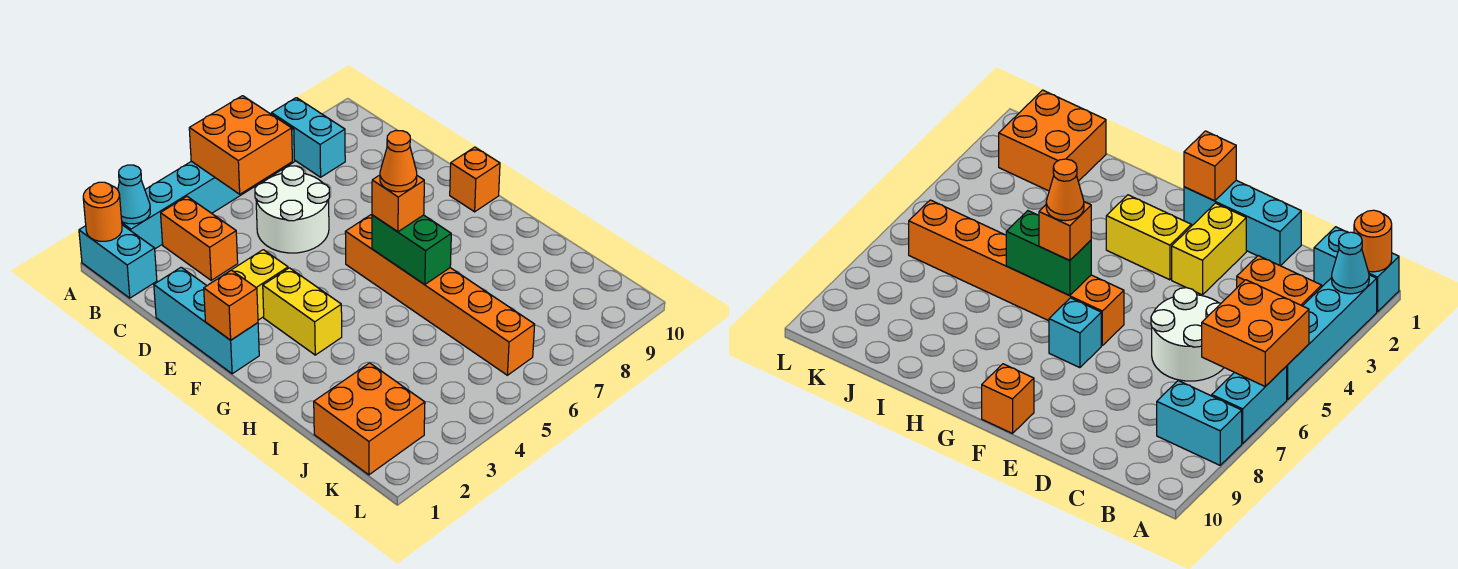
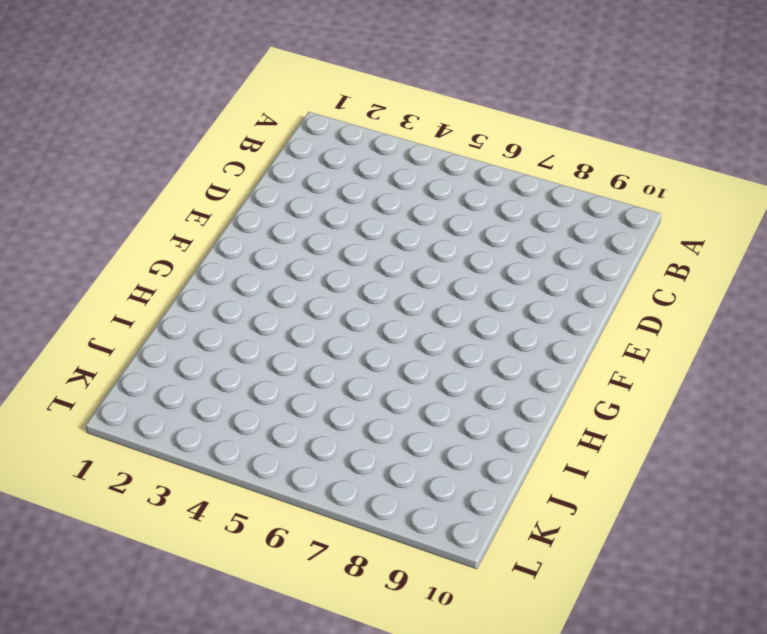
none -> cyan brick A1:B1 level 1
none -> cyan brick A2:A5 level 1
none -> cyan brick A6:A7 level 1

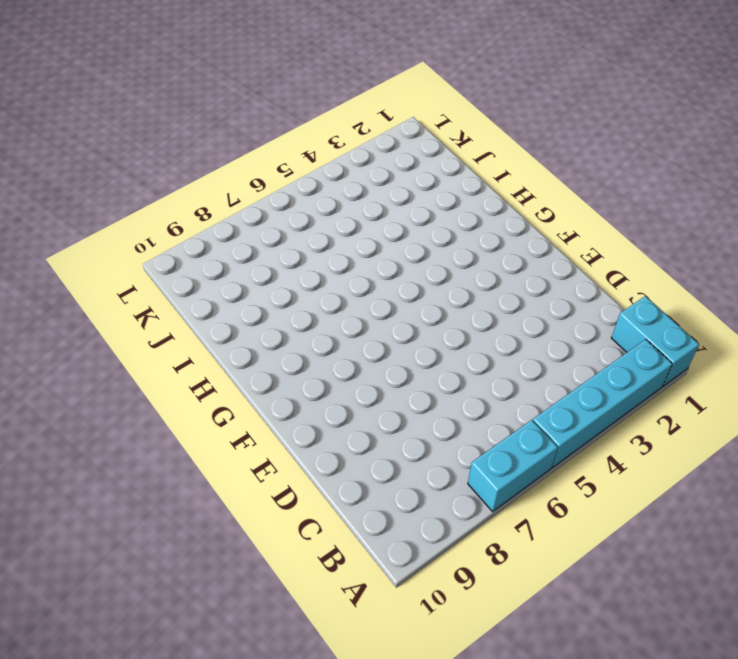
none -> cyan brick A8:B8 level 1
none -> orange brick B3:C3 level 1
none -> white round brick C5:D6 level 1

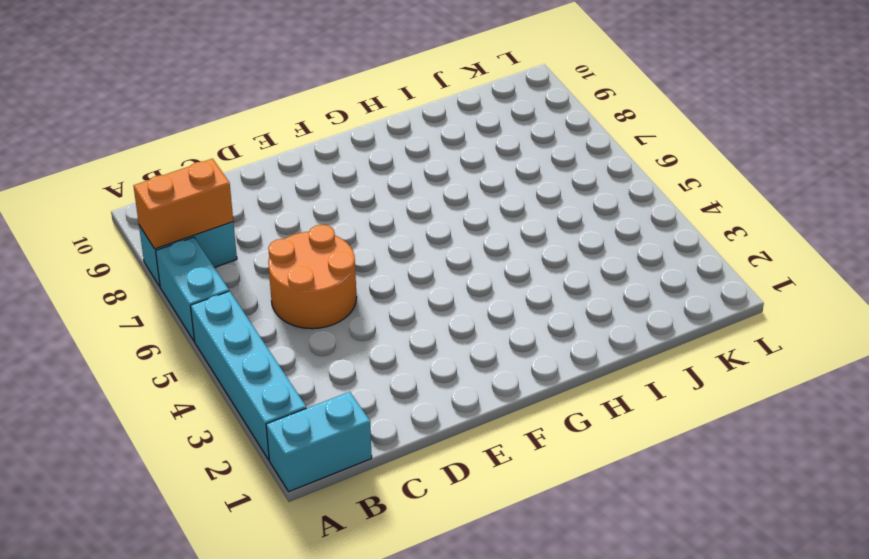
orange brick A8:B8 level 2 -> orange brick B3:C3 level 1
orange round brick C5:D6 level 1 -> white round brick C5:D6 level 1
none -> cyan brick D1:F1 level 1
none -> yellow brick E2:E3 level 1
none -> yellow brick F3:G3 level 1

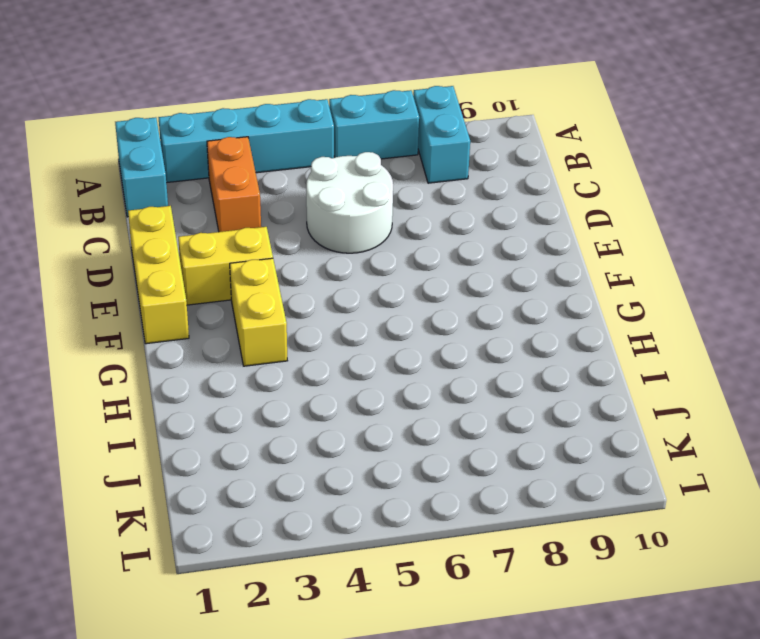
yellow brick D1:F1 level 1 -> cyan brick D1:F1 level 1
none -> orange brick F6:K6 level 1
none -> cyan brick F7 level 1
none -> orange brick F10 level 1

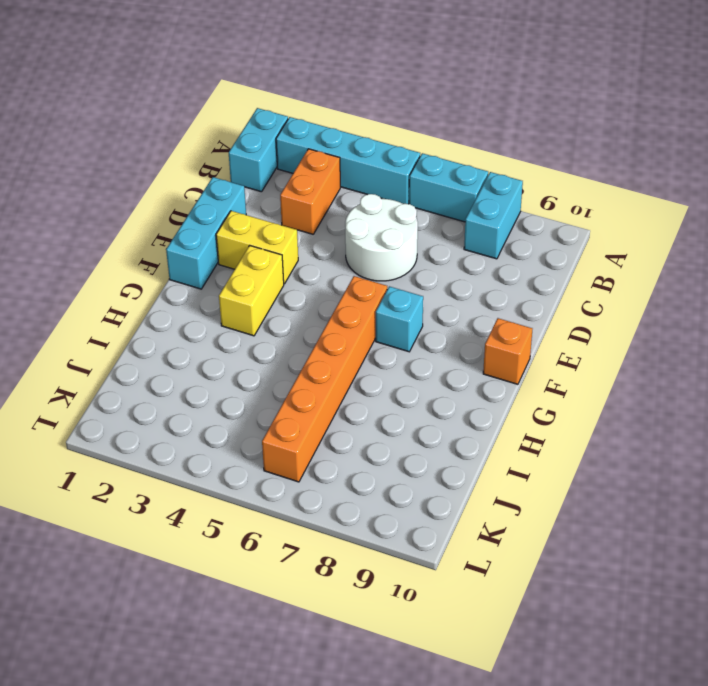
none -> orange brick J1:K2 level 1
none -> orange round brick A1 level 2
none -> cyan cone A2 level 2

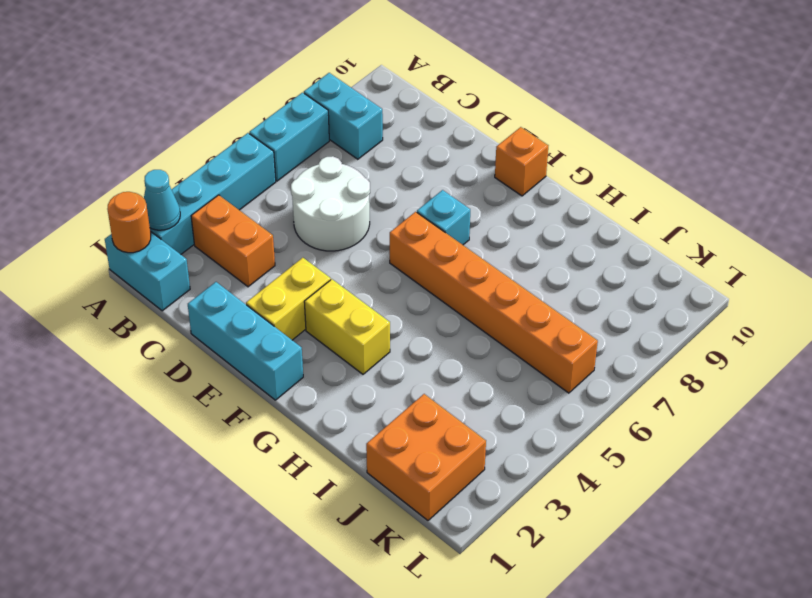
none -> orange brick A5:B6 level 2
none -> orange brick F1 level 2
none -> green brick G6:H6 level 2

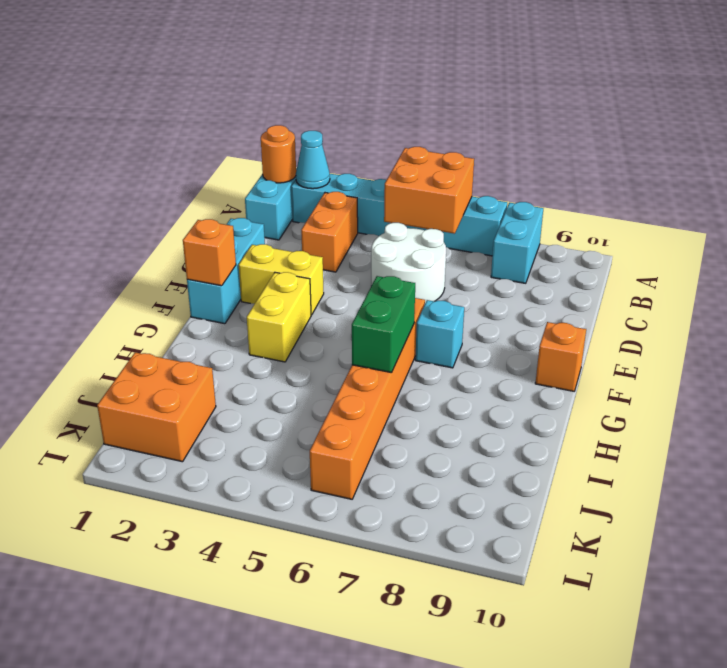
none -> orange brick G6 level 3
none -> orange cone G6 level 4

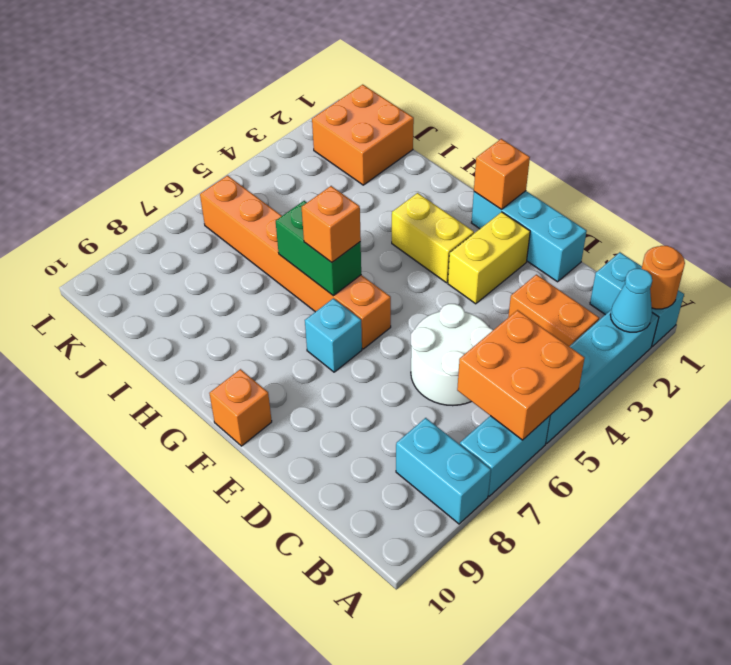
none -> orange cone G6 level 4

